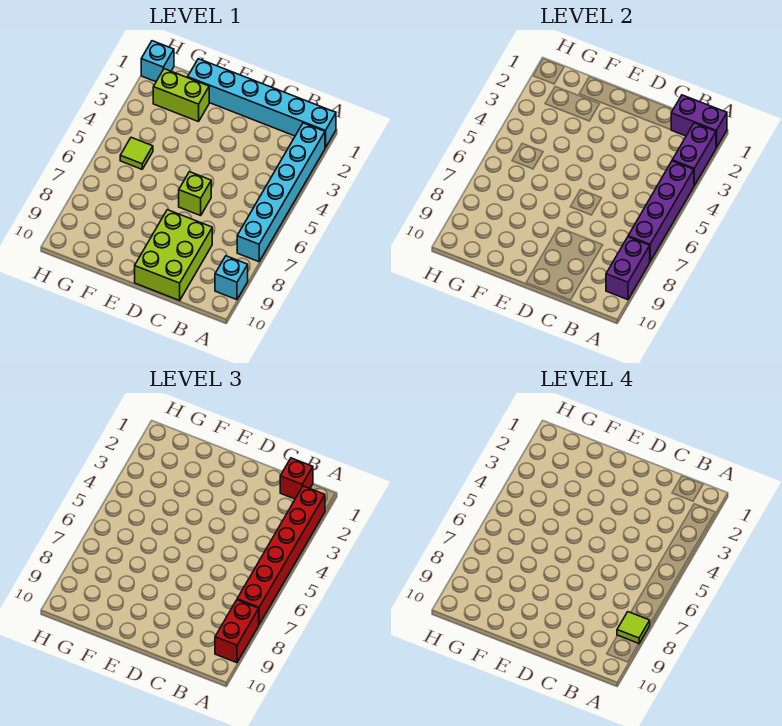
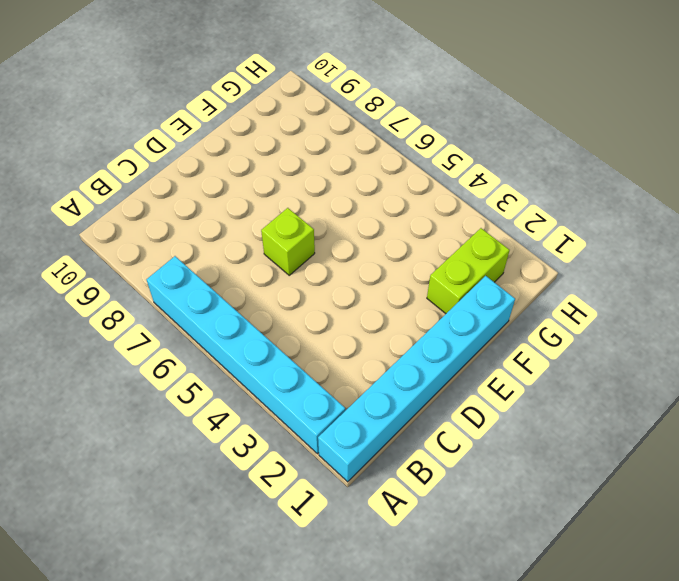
none -> cyan brick A9 level 1
none -> lime brick C8:D10 level 1
none -> lime tile G5 level 1

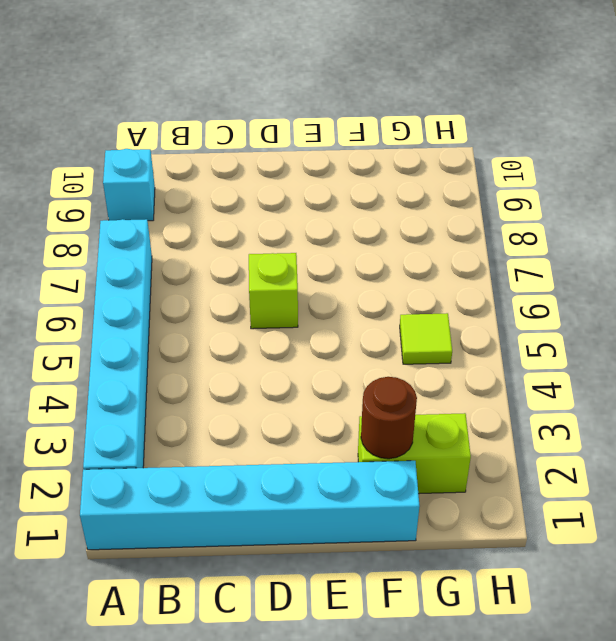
brown round brick F2 level 2 -> none
none -> lime brick C8:D10 level 1
none -> cyan brick H1 level 1
none -> purple brick A1:B1 level 2

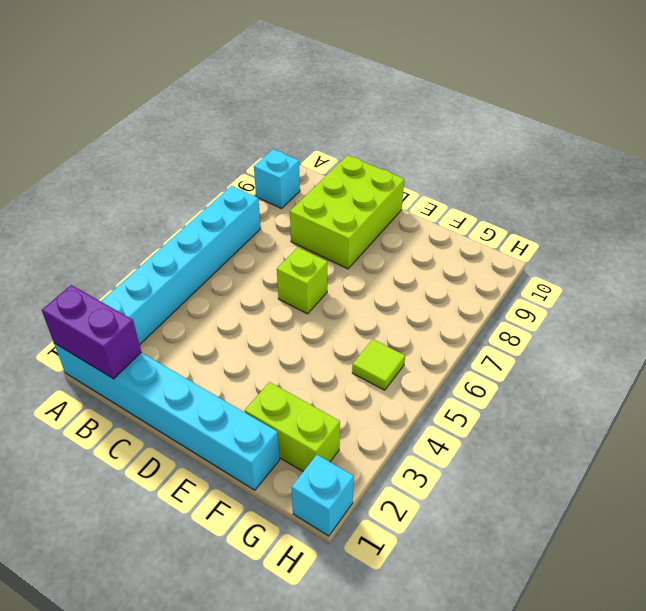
none -> purple brick A2:A3 level 2
none -> purple brick A4:A7 level 2
none -> purple brick A8:A9 level 2

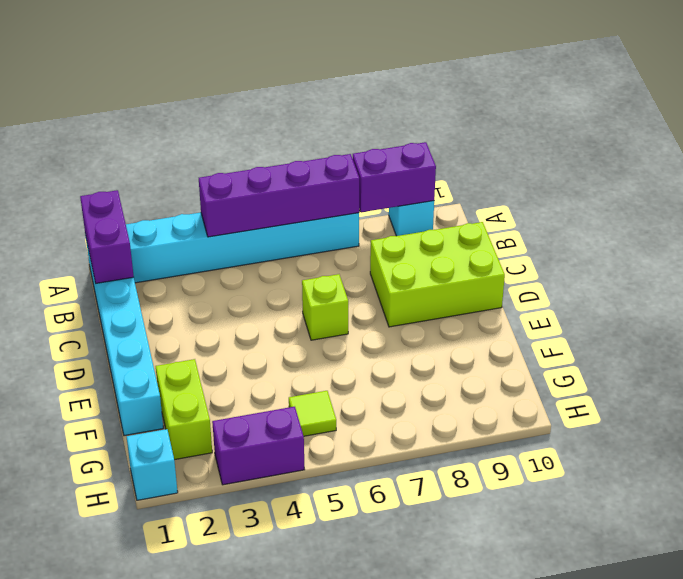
purple brick H3:H4 level 1 -> purple brick A2:A3 level 2
none -> red brick A2:A7 level 3
none -> red brick A8:A9 level 3
none -> red brick B1 level 3

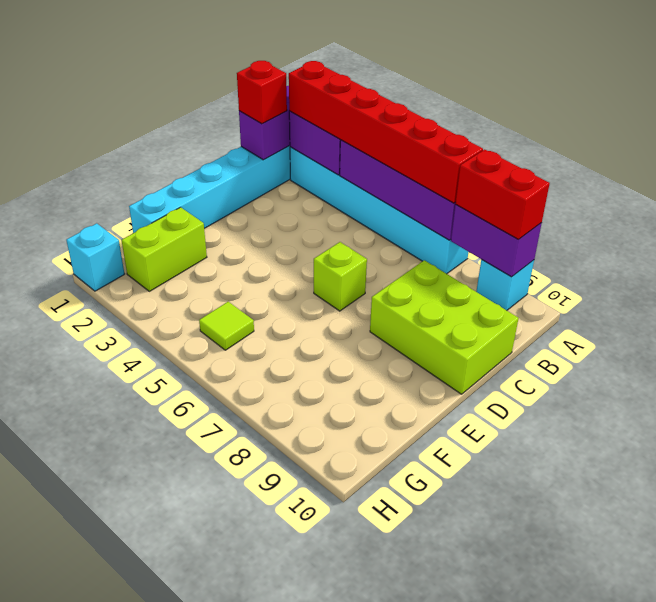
none -> lime tile A8 level 4

